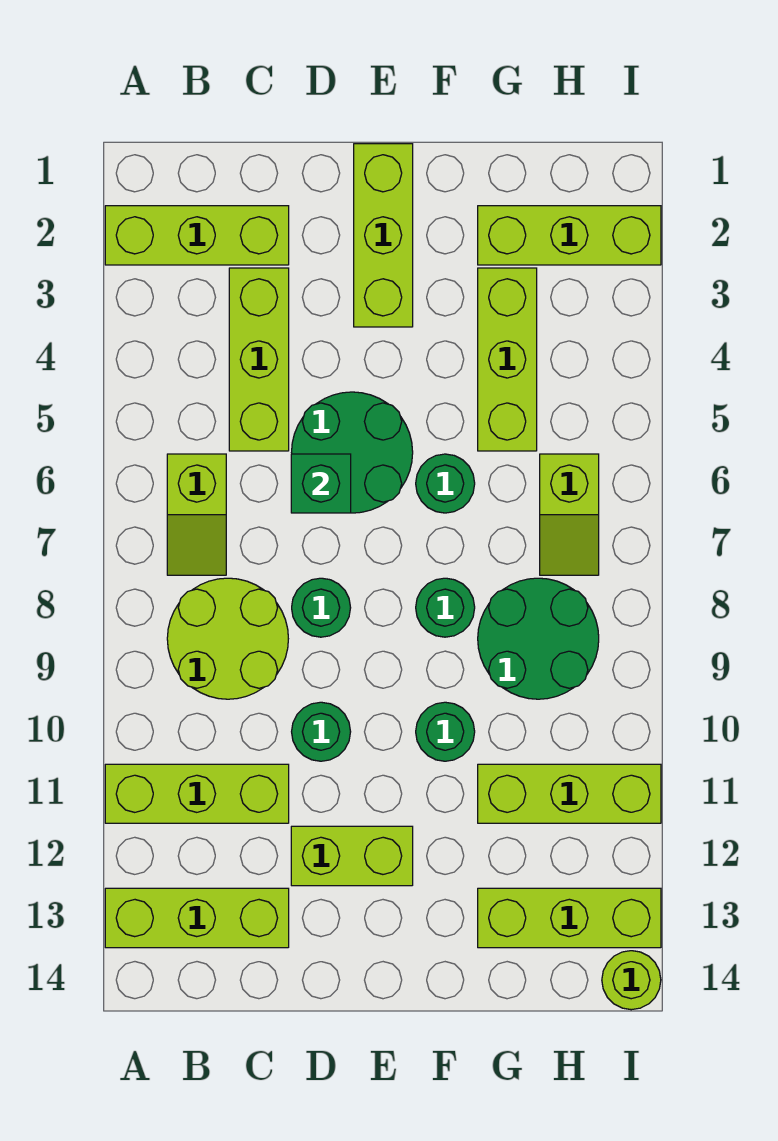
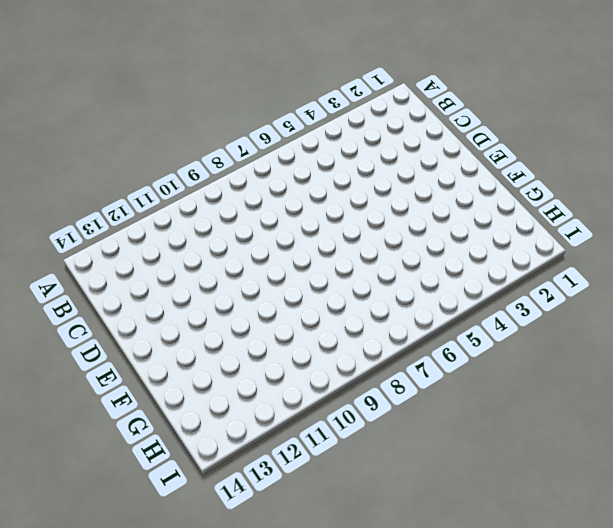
none -> lime brick A2:C2 level 1
none -> lime brick A11:C11 level 1
none -> lime brick A13:C13 level 1

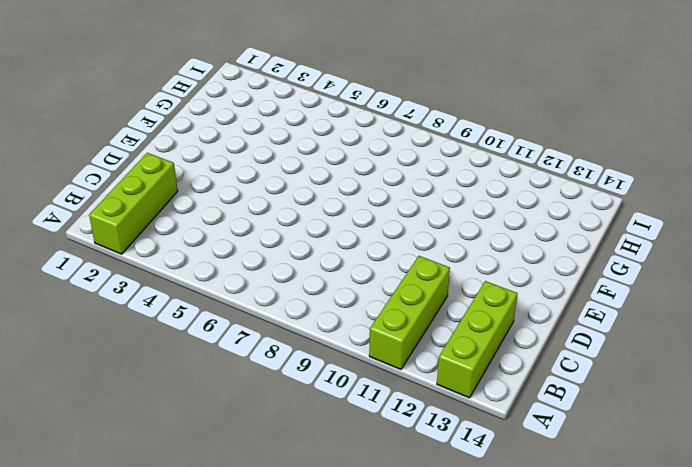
none -> lime slope B6:B7 level 1 top 6
none -> lime round brick B8:C9 level 1
none -> lime brick C3:C5 level 1

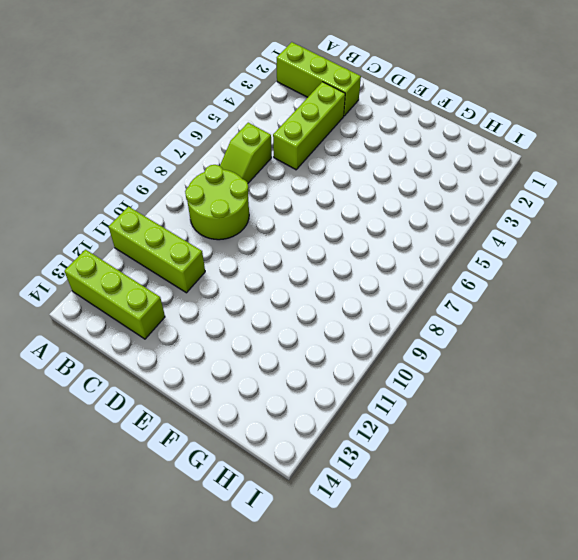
none -> green round brick D5:E6 level 1
none -> green round brick D8 level 1
none -> green round brick D10 level 1

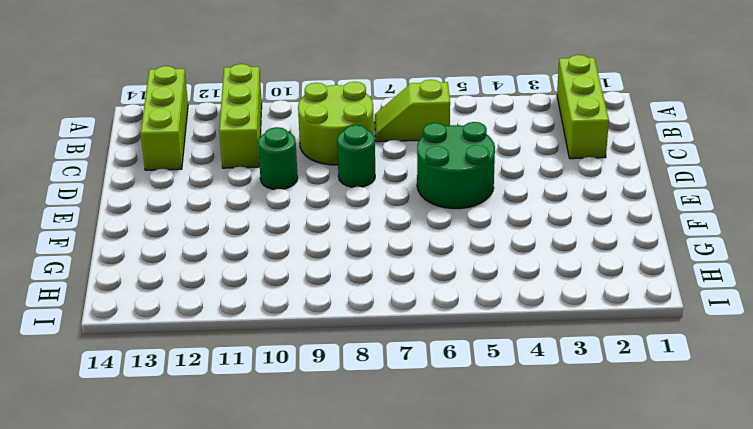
none -> lime brick C3:C5 level 1
none -> lime brick D12:E12 level 1
none -> lime brick E1:E3 level 1

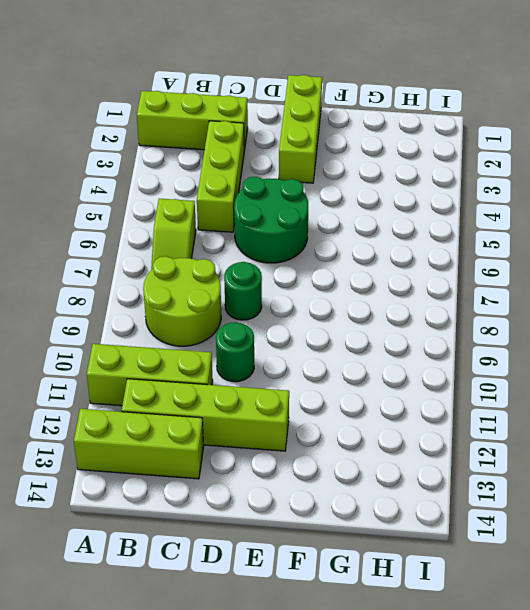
lime brick B12:E12 level 1 -> lime brick D12:E12 level 1
none -> green round brick F6 level 1
none -> green round brick F8 level 1
none -> green round brick F10 level 1

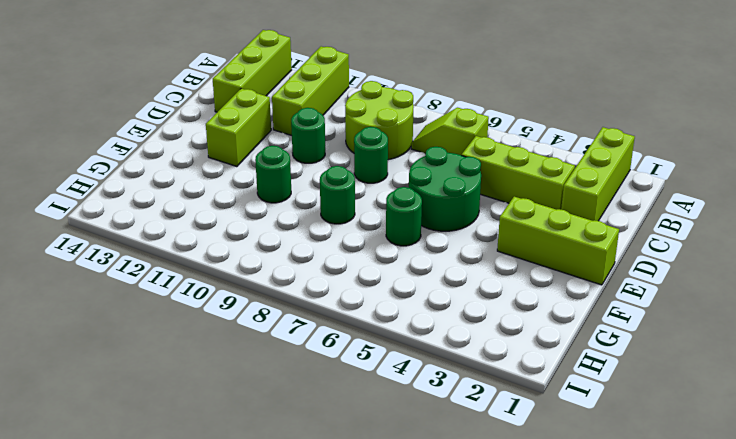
none -> lime brick G2:I2 level 1
none -> lime brick G3:G5 level 1
none -> green round brick G8:H9 level 1

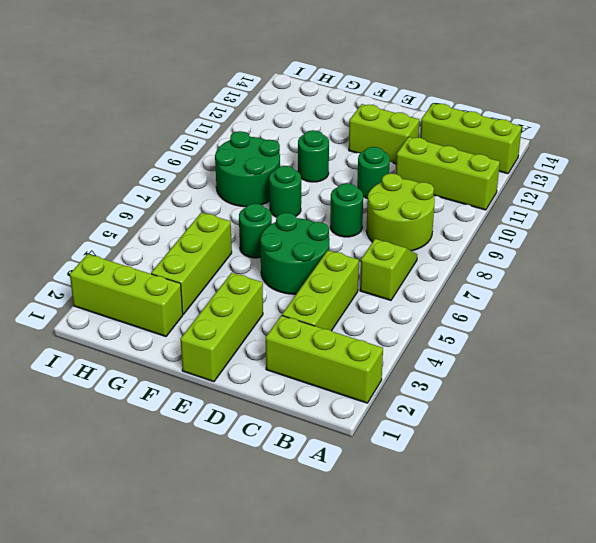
none -> lime brick G11:I11 level 1
none -> lime brick G13:I13 level 1
none -> lime slope H6:H7 level 1 top 6

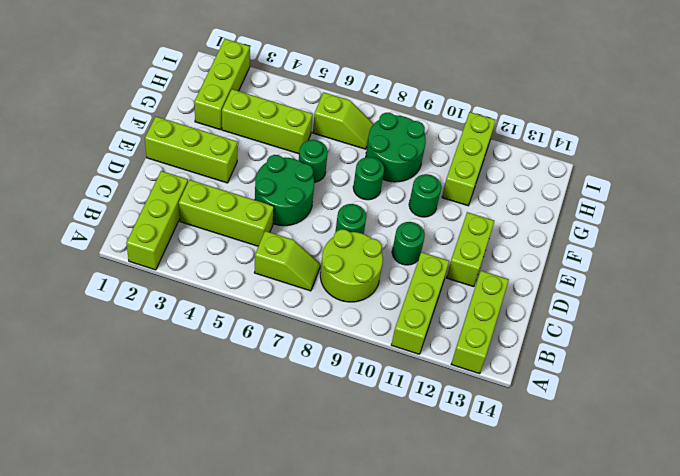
none -> lime brick G13:I13 level 1
none -> lime round brick I14 level 1
none -> green brick D6 level 2

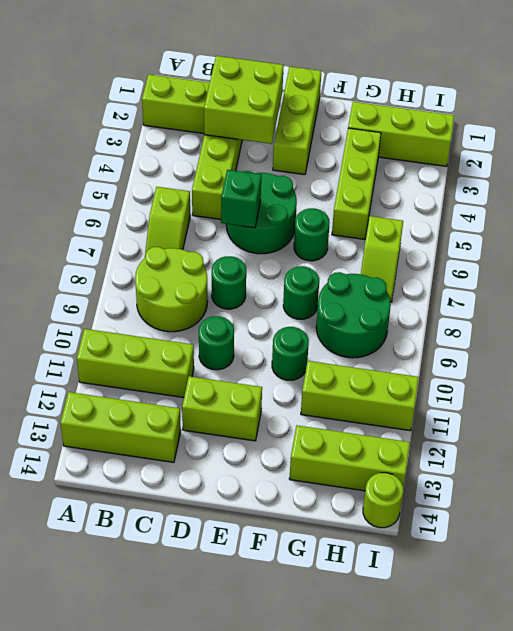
lime brick C2:D3 level 2 -> none

